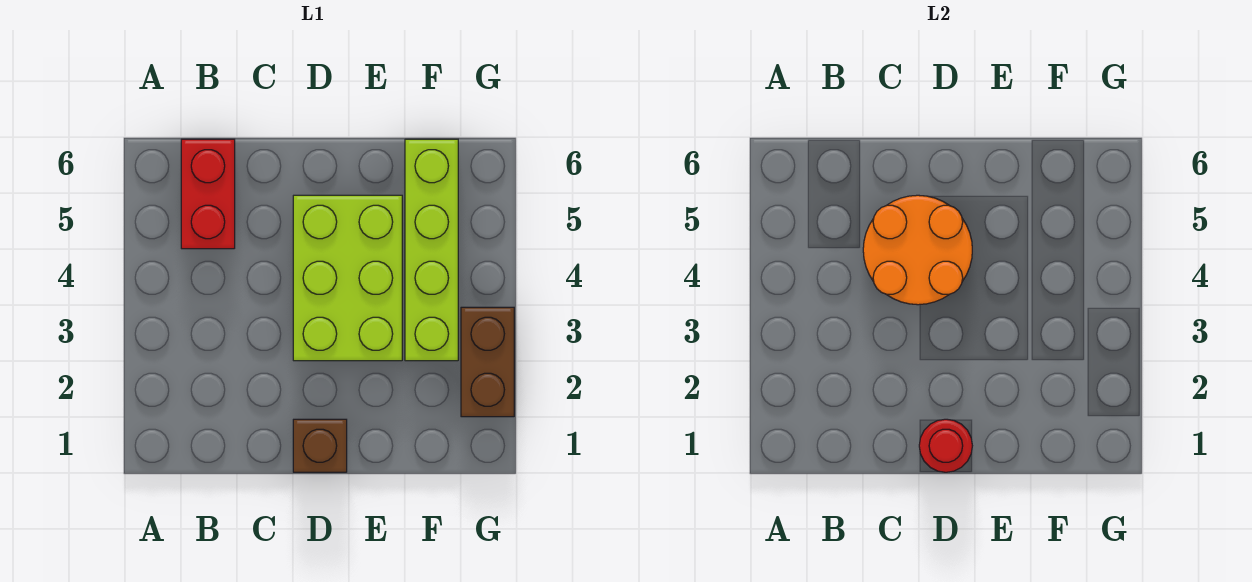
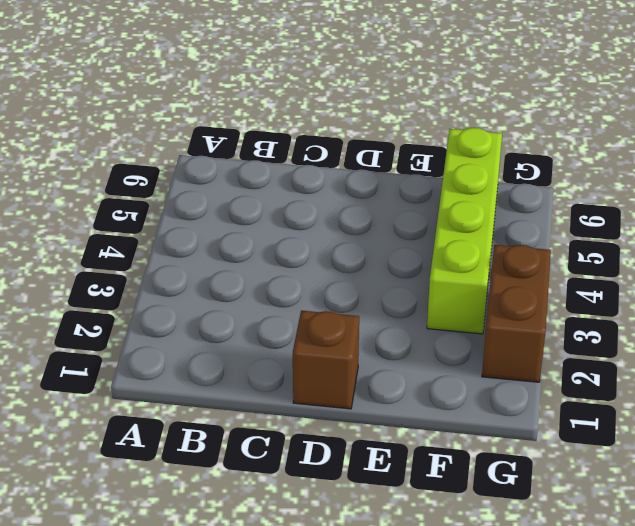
none -> red brick B5:B6 level 1
none -> lime brick D3:E5 level 1

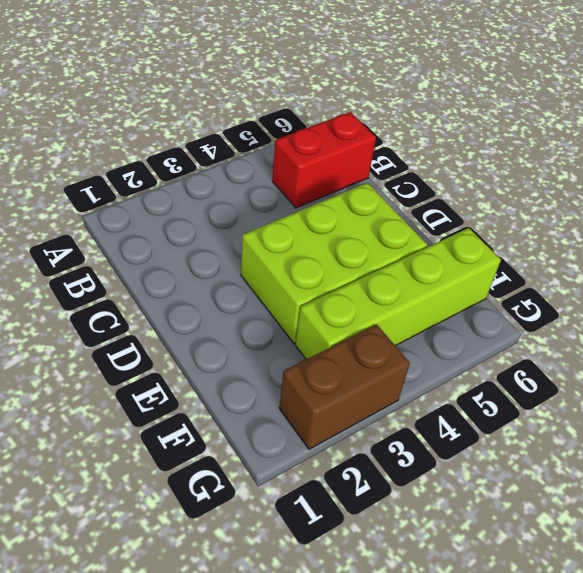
none -> brown brick D1 level 1
none -> orange round brick C4:D5 level 2

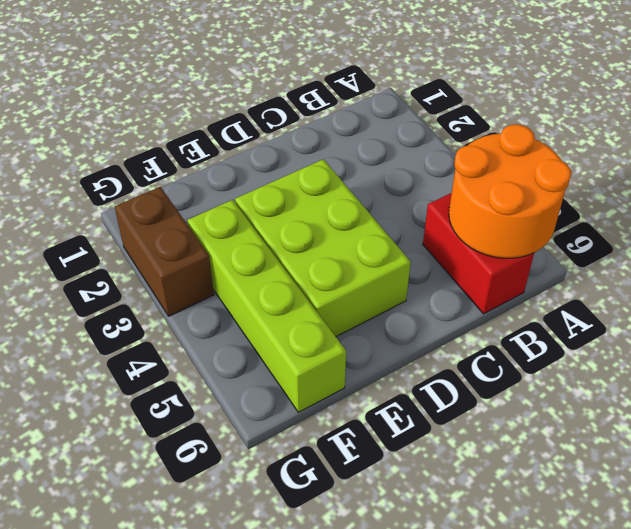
orange round brick A5:B6 level 2 -> orange round brick C4:D5 level 2
none -> brown brick D1 level 1
none -> red round brick D1 level 2

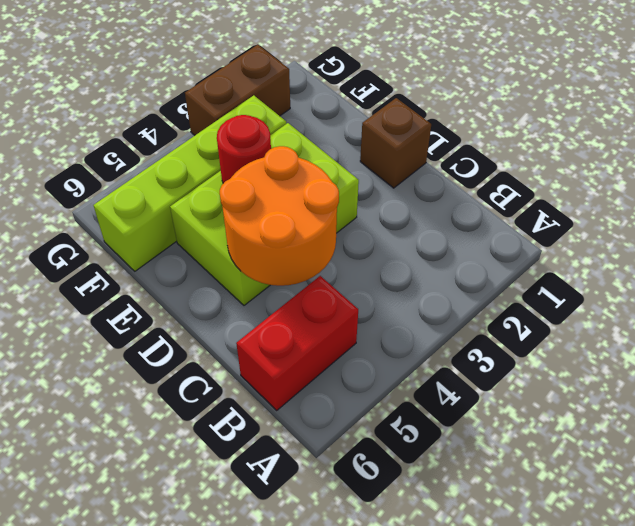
red round brick E4 level 2 -> red round brick D1 level 2

